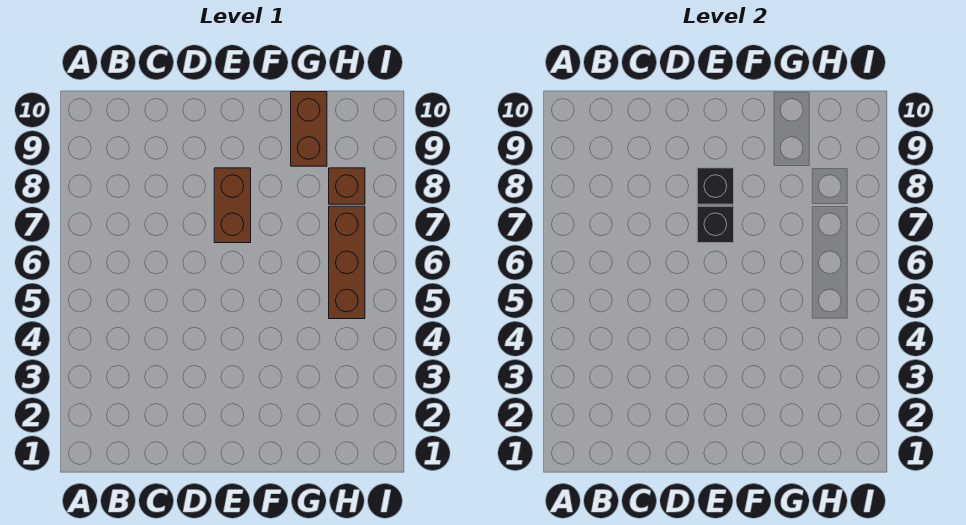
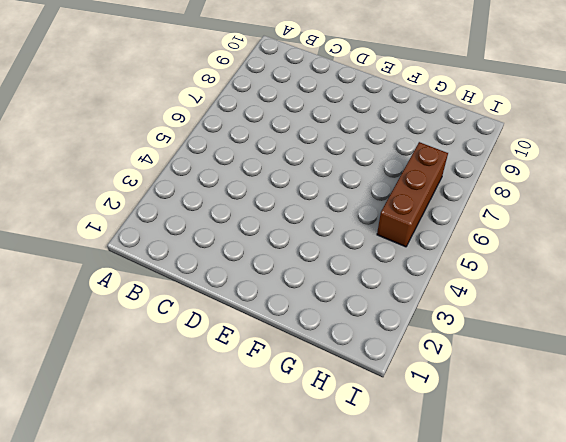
none -> brown brick E7:E8 level 1
none -> brown brick G9:G10 level 1

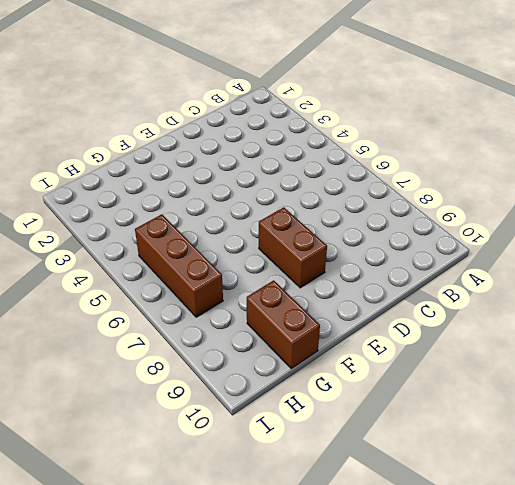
none -> brown brick H8 level 1
none -> black brick E7 level 2

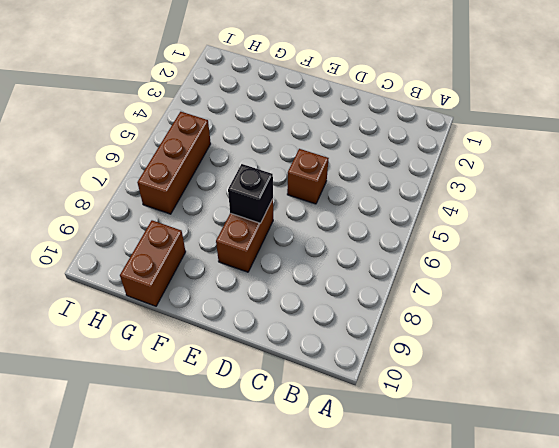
brown brick D5 level 1 -> brown brick H8 level 1
none -> black brick E8 level 2

